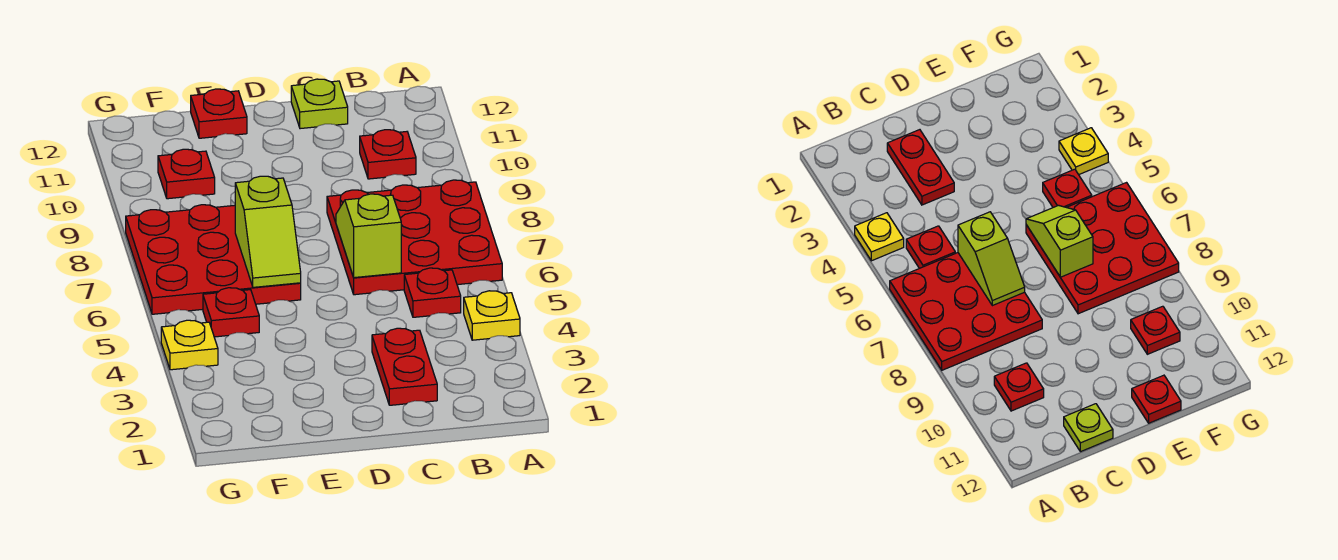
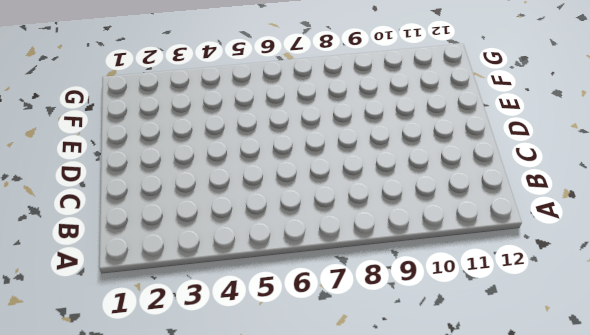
none -> yellow plate A4 level 1
none -> red plate A6:C8 level 1
none -> red plate B5 level 1

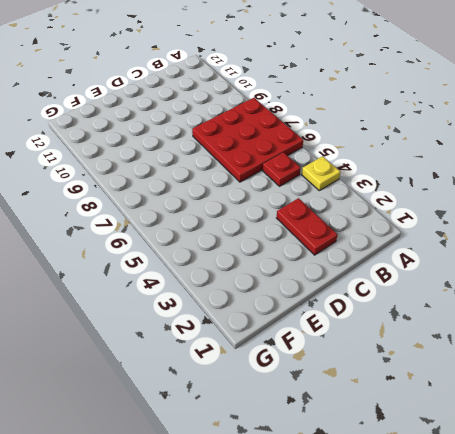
none -> red plate B10 level 1
none -> lime plate C12 level 1
none -> red plate E6:G8 level 1

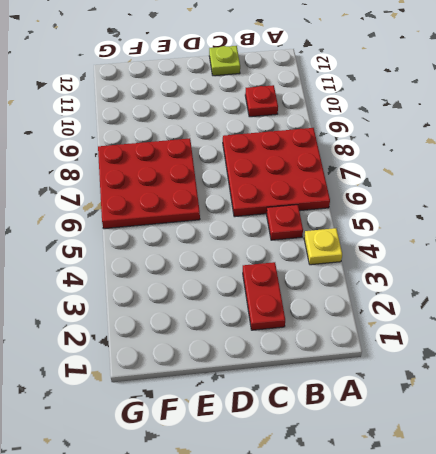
none -> red plate E12 level 1
none -> red plate F5 level 1
none -> red plate F10 level 1

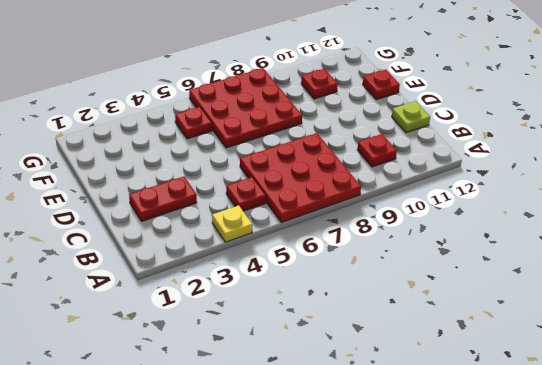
none -> yellow plate G4 level 1
none -> lime slope C6:C7 level 2 top 6
none -> lime slope E6:E7 level 2 top 7

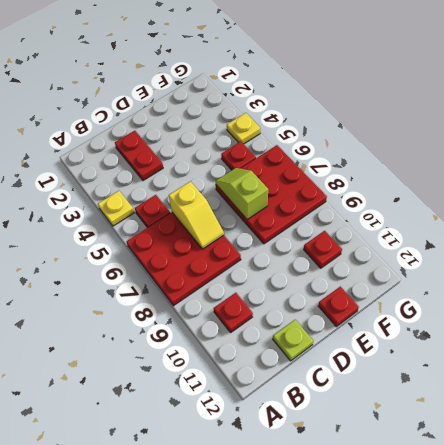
yellow slope C6:C7 level 2 top 6 -> lime slope C6:C7 level 2 top 6

